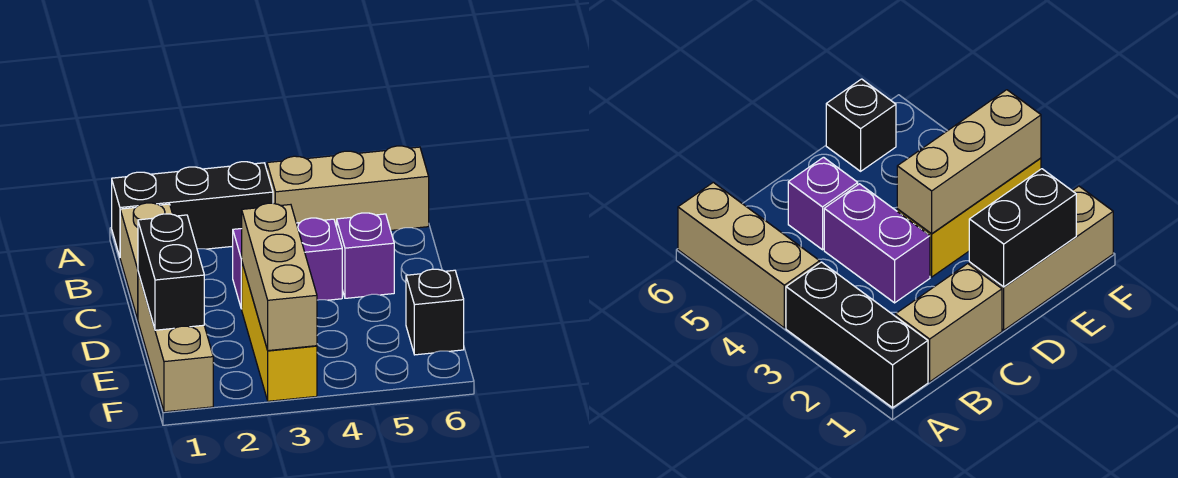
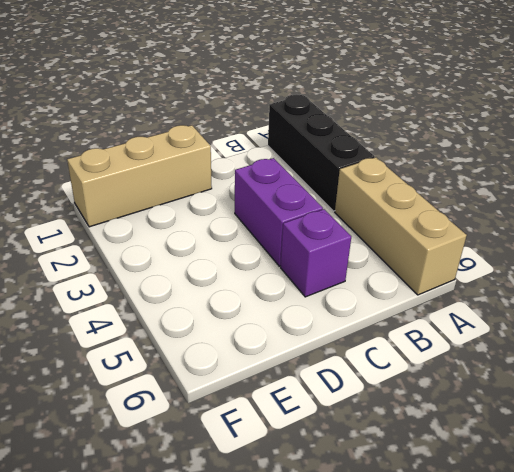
none -> tan brick B1:C1 level 1
none -> yellow brick D3:F3 level 1

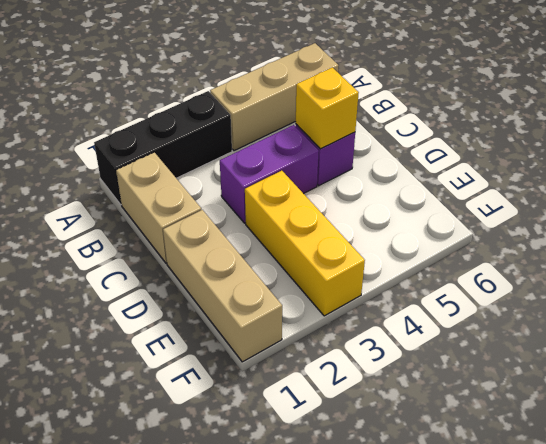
yellow brick C5 level 2 -> none
none -> black brick E6 level 1
none -> black brick D1:E1 level 2

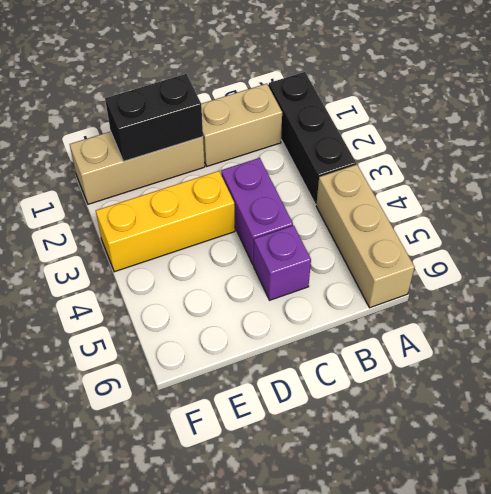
none -> black brick E6 level 1
none -> tan brick D3:F3 level 2

